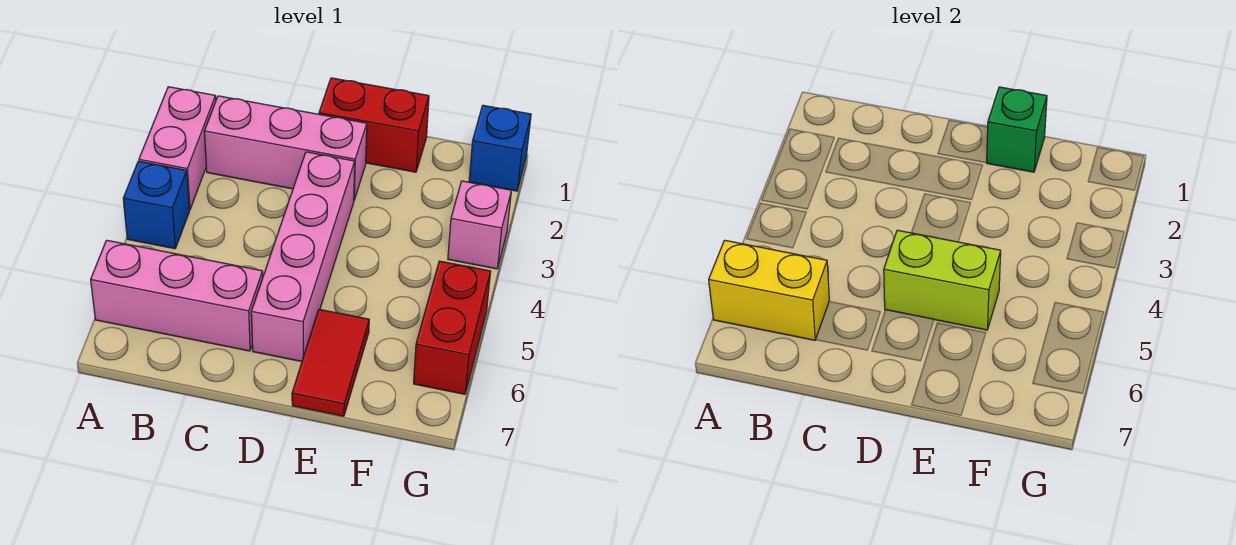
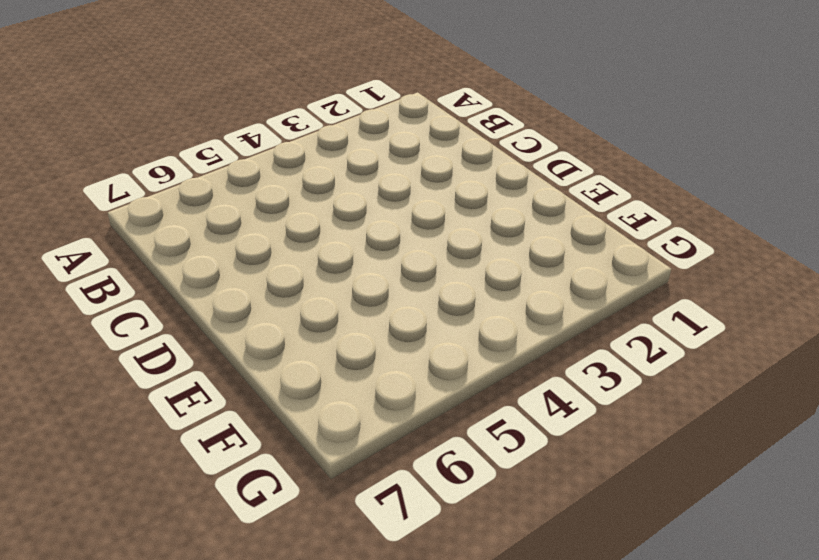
none -> pink brick A2:A3 level 1
none -> blue brick A4 level 1
none -> pink brick A6:C6 level 1

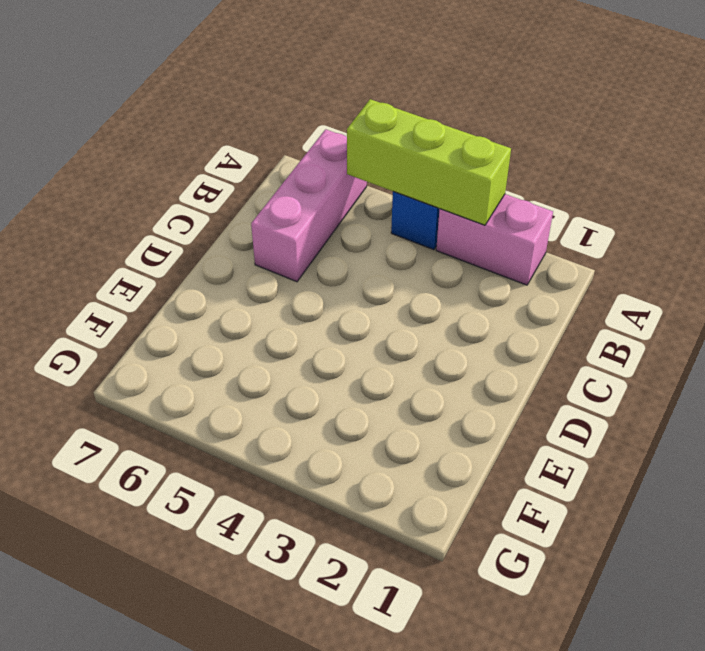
lime brick A3:A5 level 2 -> none
none -> pink brick B2:D2 level 1
none -> red brick D1:E1 level 1
none -> pink brick D3:D6 level 1

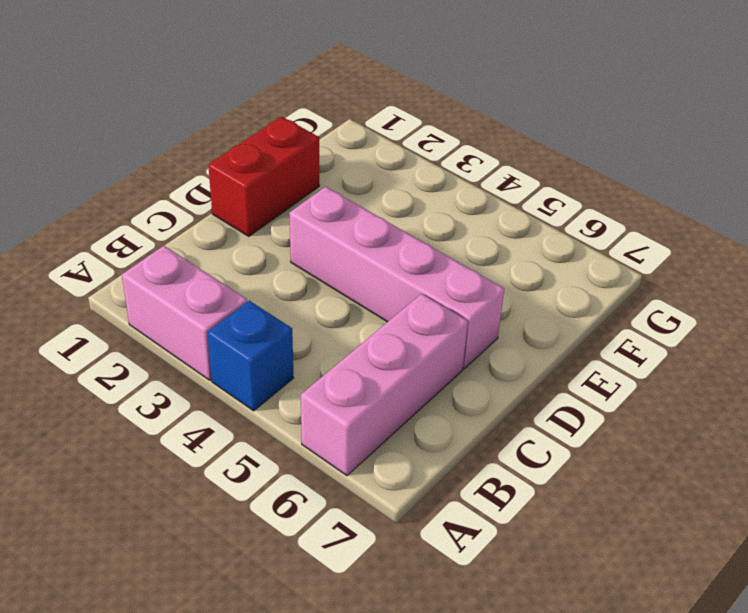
none -> pink brick B2:D2 level 1
none -> red tile E6:E7 level 1
none -> blue brick G1 level 1

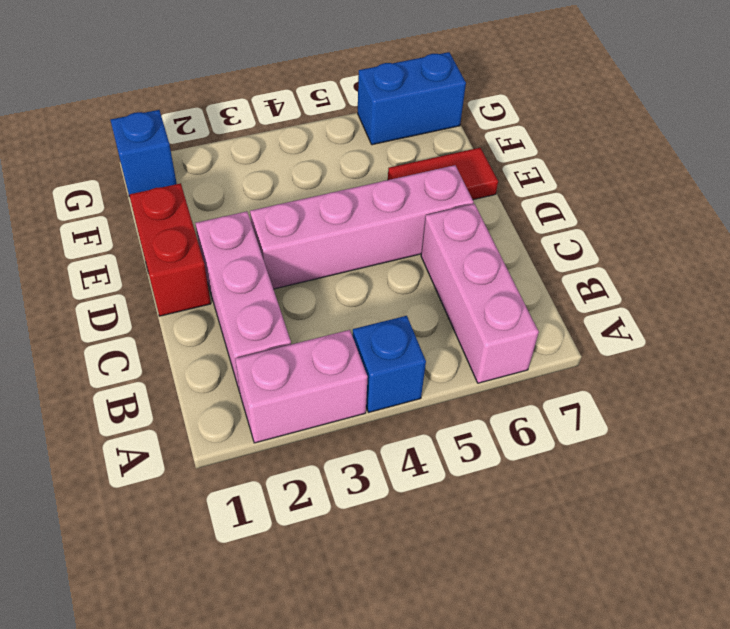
blue brick G6:G7 level 1 -> red brick G5:G6 level 1
none -> pink brick G3 level 1
none -> yellow brick A6:B6 level 2
none -> lime brick D5:E5 level 2

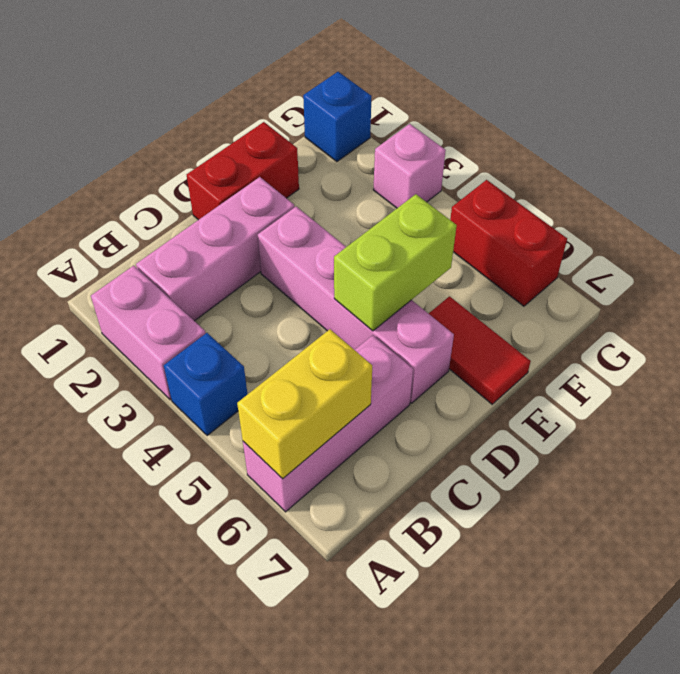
none -> green brick E1 level 2

